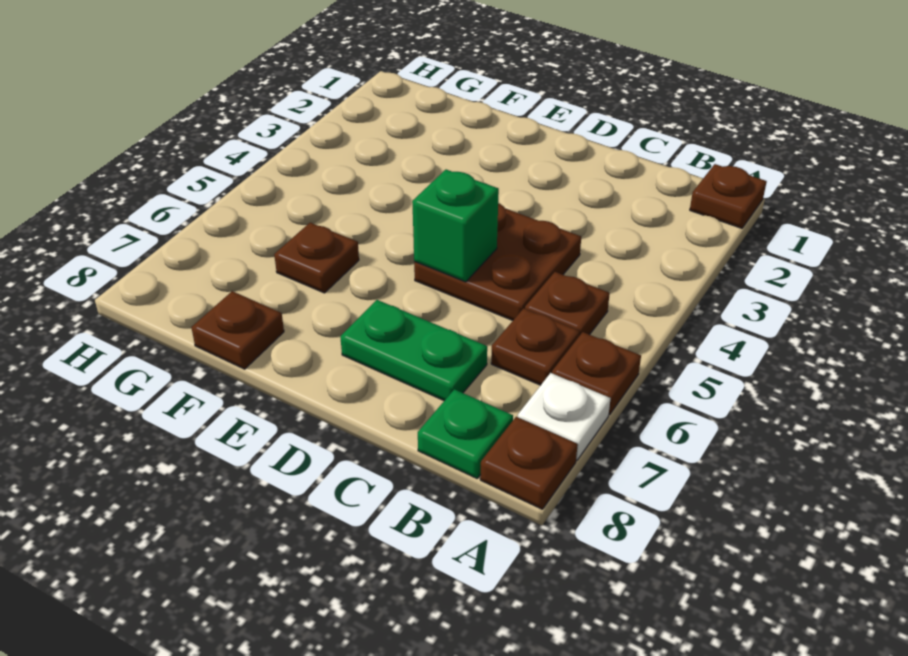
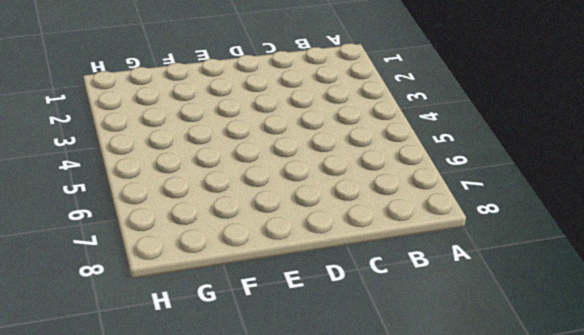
none -> brown plate A1 level 1
none -> brown plate A6 level 1
none -> white plate A7 level 1

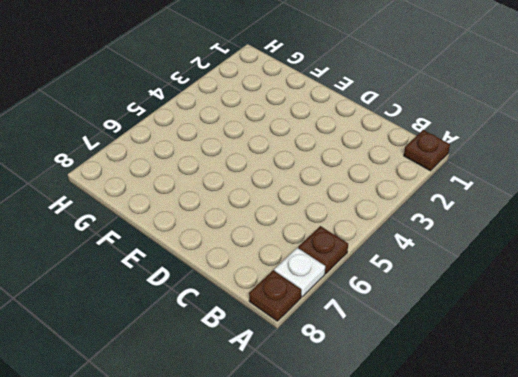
none -> brown plate B5 level 1
none -> brown plate B6 level 1
none -> green plate B8 level 1

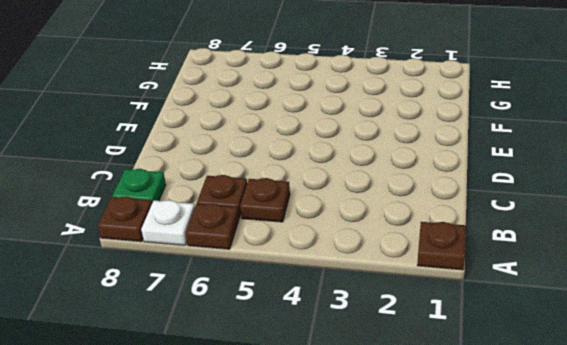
none -> brown plate C4:D5 level 1
none -> green plate C7:D7 level 1
none -> brown plate F6 level 1

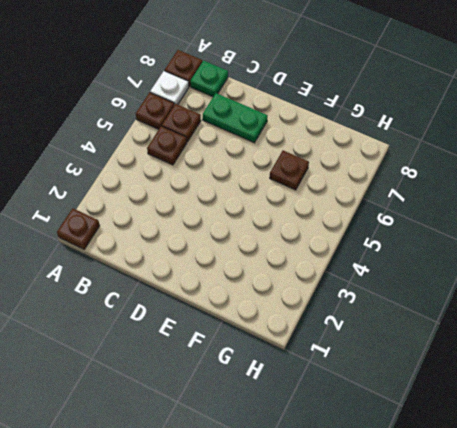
none -> brown plate C4:D5 level 1
none -> brown plate F8 level 1
none -> green brick D5 level 2

